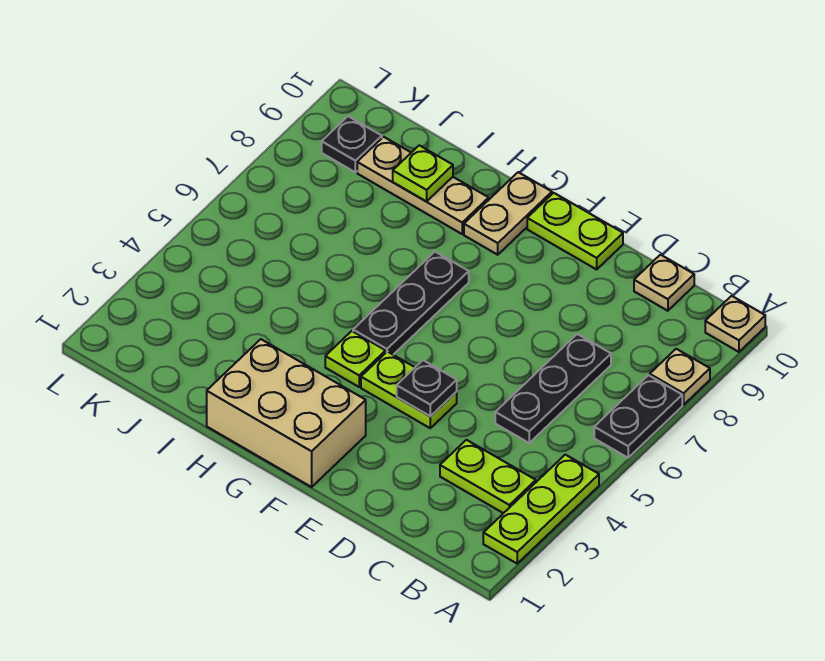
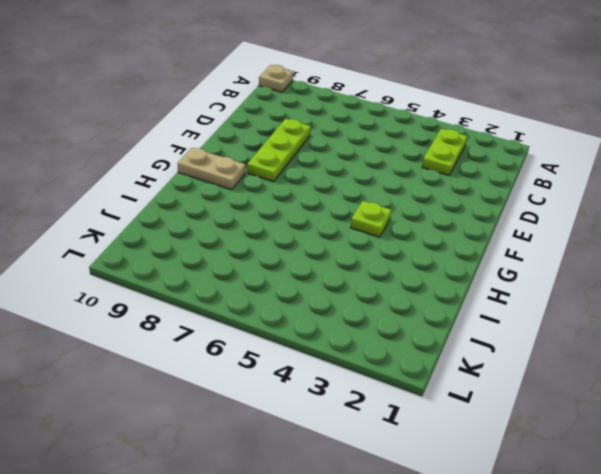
lime plate D8:F8 level 1 -> lime plate A2:A4 level 1
none -> black plate A6:A7 level 1
none -> tan plate A8 level 1
none -> black plate C5:C7 level 1

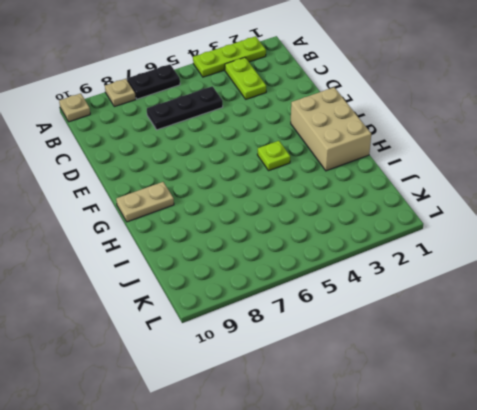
none -> tan plate C10 level 1
none -> lime plate E4:F4 level 1
none -> lime plate E10:F10 level 1

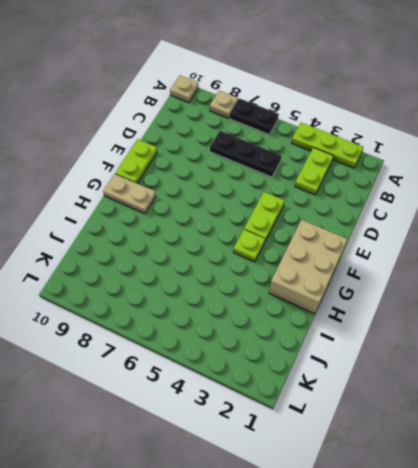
none -> tan plate C10 level 1
none -> black plate G5:G7 level 1
none -> tan plate H9:J9 level 1

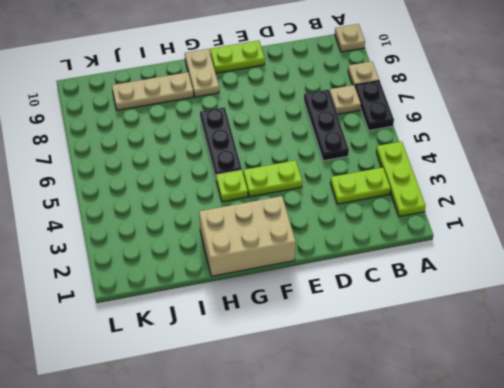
tan plate B7 level 1 -> tan plate C10 level 1
none -> black plate K9 level 1
none -> black plate E4 level 2
none -> lime plate I9 level 2

